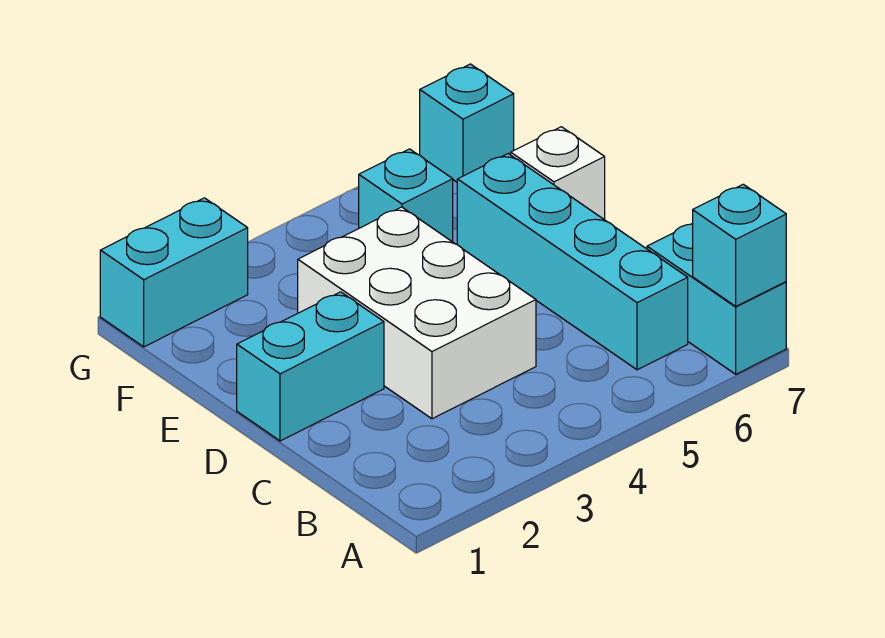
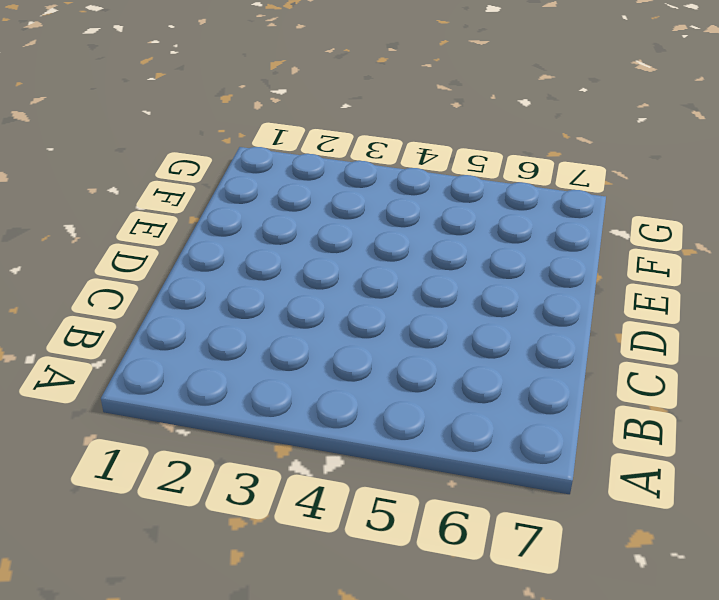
none -> cyan brick A7:B7 level 1
none -> cyan brick B6:E6 level 1

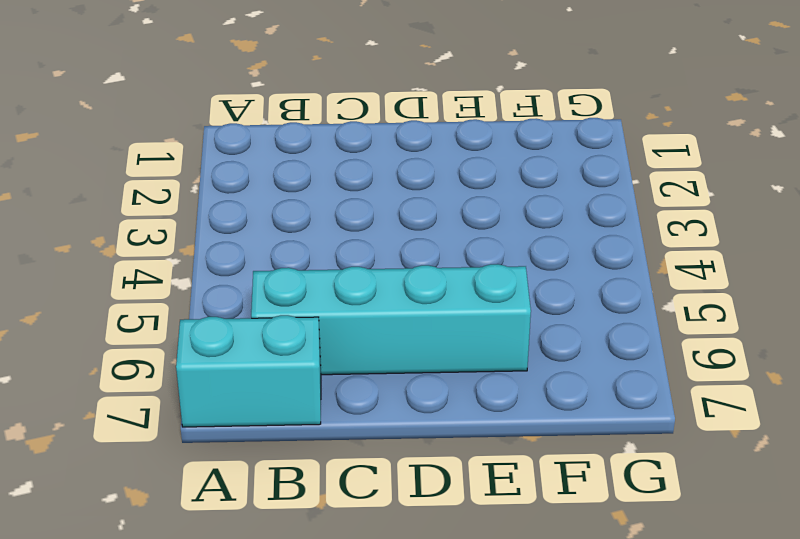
none -> white brick C3:E4 level 1
none -> cyan brick D1:D2 level 1

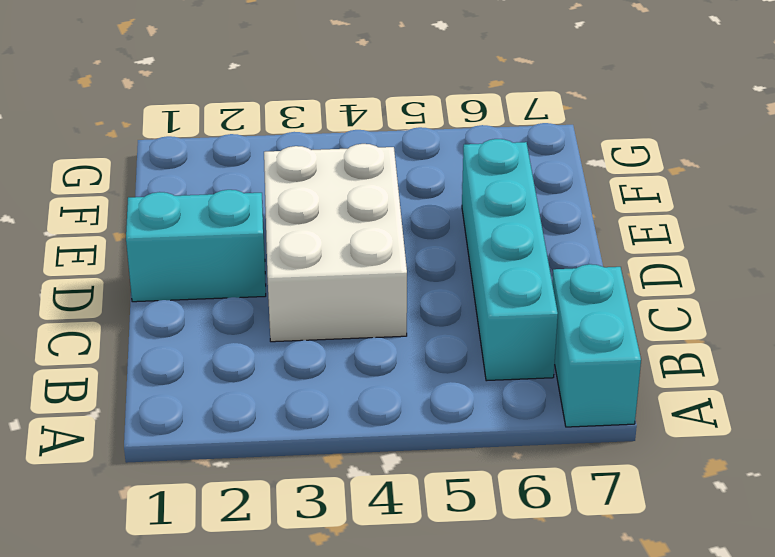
none -> white brick E7 level 1
none -> cyan brick F5 level 1

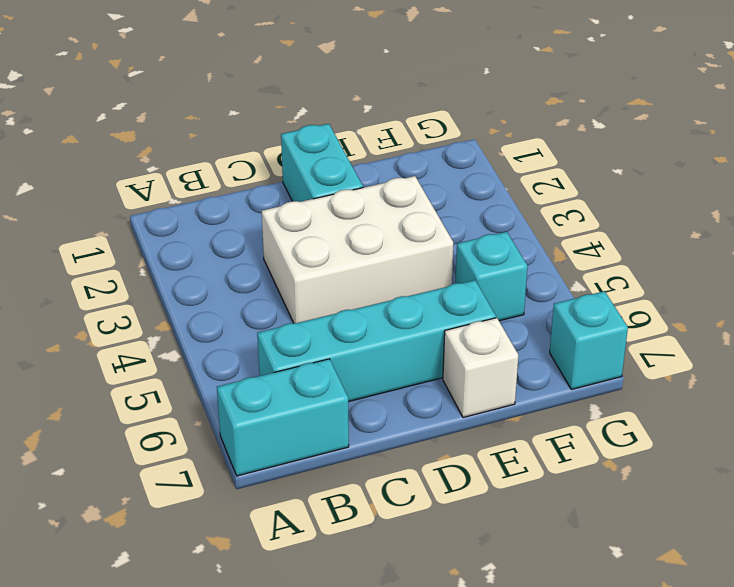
none -> cyan brick G1:G2 level 1
none -> cyan brick A7 level 2

